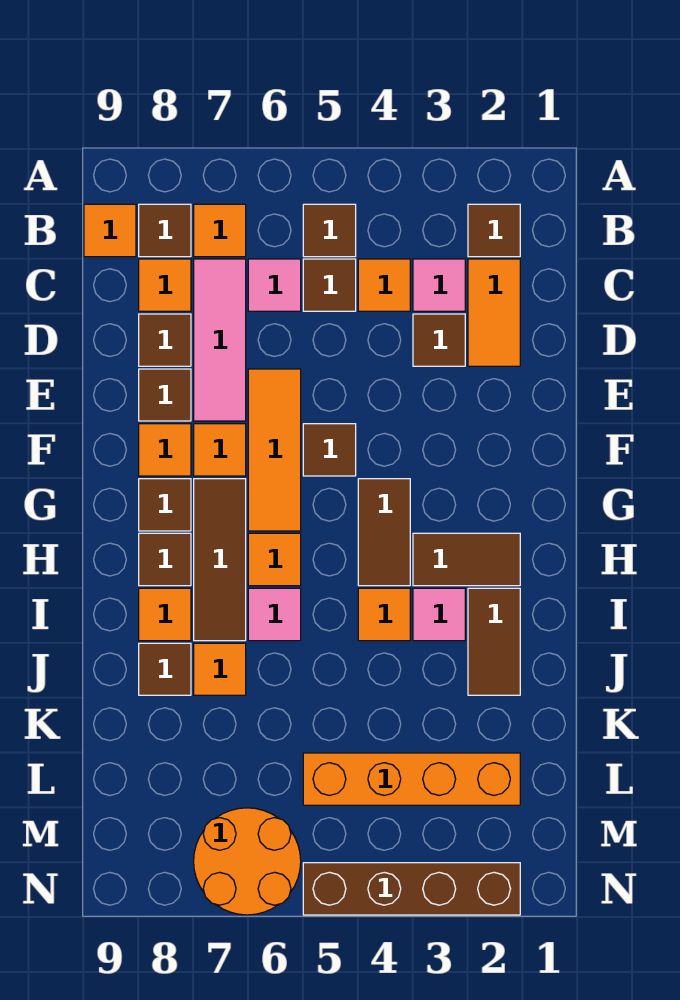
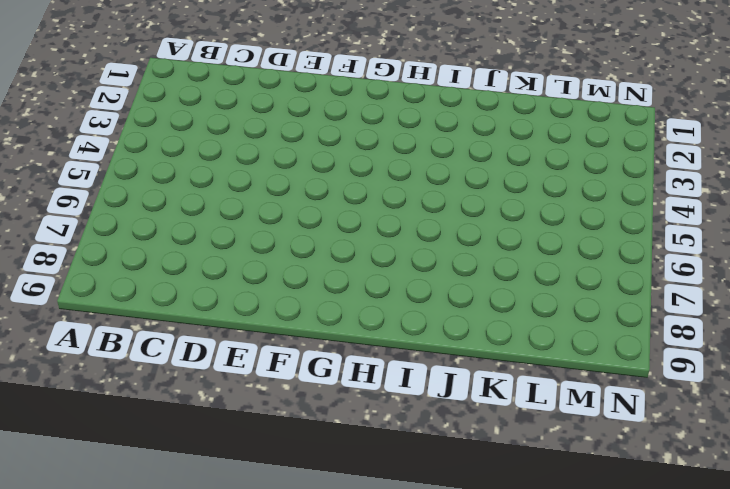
none -> brown tile B2 level 1
none -> brown tile B5 level 1
none -> orange tile B7 level 1
none -> brown tile B8 level 1

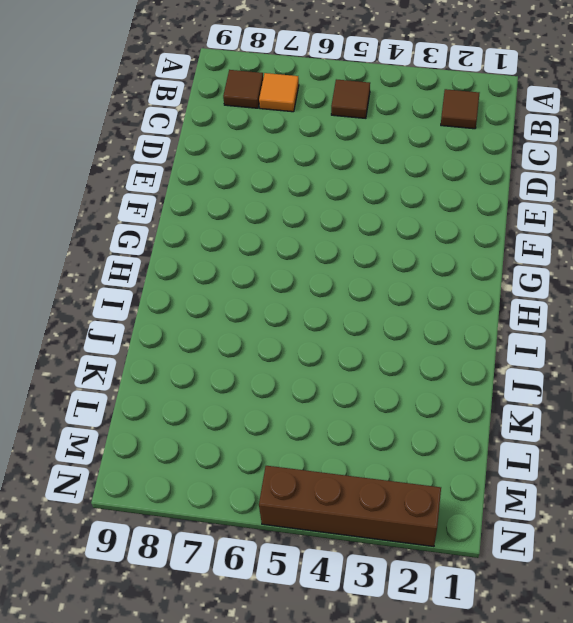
none -> orange tile B9 level 1
none -> orange tile C2:D2 level 1
none -> pink tile C3 level 1
none -> orange tile C4 level 1

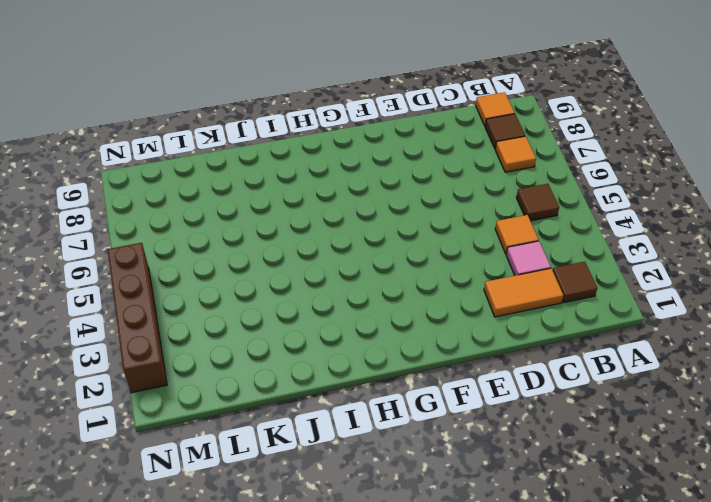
none -> brown tile C5 level 1
none -> pink tile C6 level 1
none -> pink tile C7:E7 level 1
none -> orange tile C8 level 1

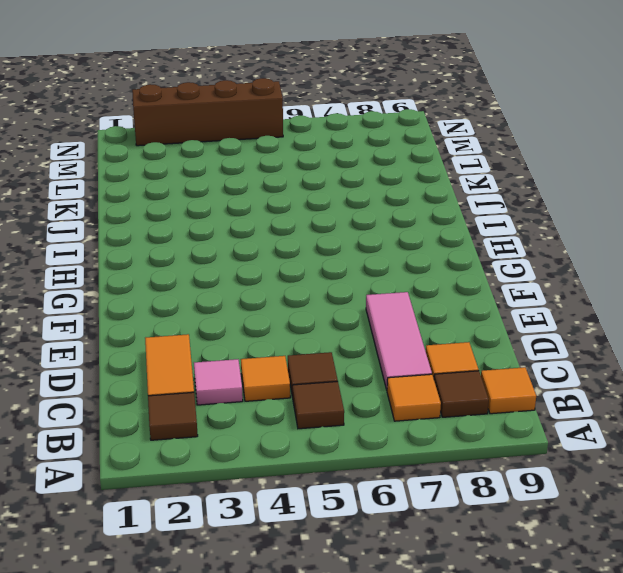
none -> pink tile C6 level 1
none -> brown tile D3 level 1
none -> brown tile D8 level 1
none -> orange tile E6:G6 level 1

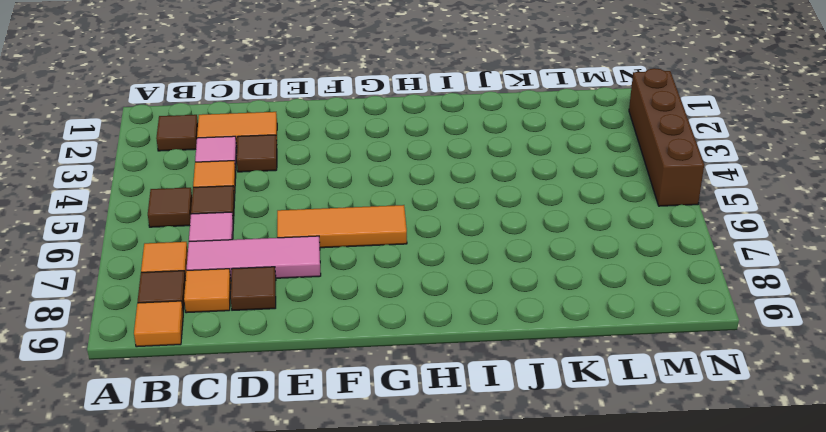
none -> brown tile E8 level 1
none -> brown tile F5 level 1
none -> orange tile F7 level 1
none -> orange tile F8 level 1

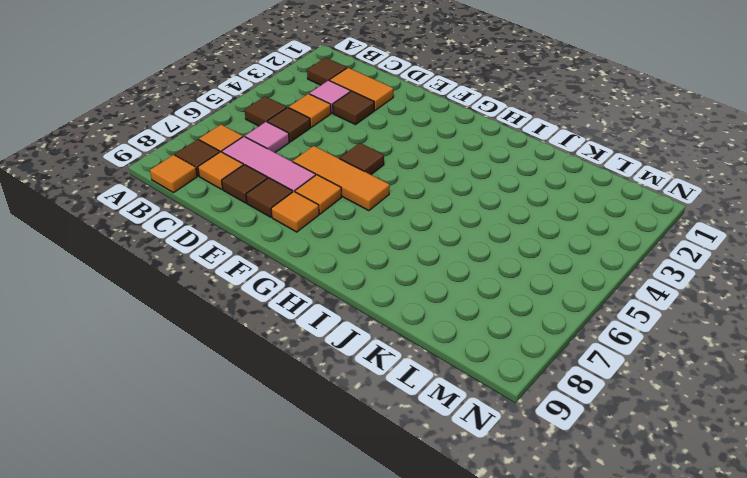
none -> brown tile G4:H4 level 1
none -> brown tile G7:I7 level 1
none -> brown tile G8 level 1
none -> brown tile H2:H3 level 1

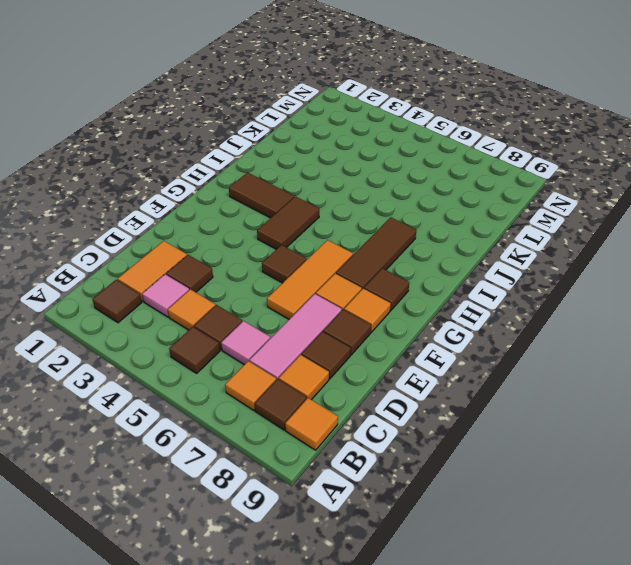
none -> orange tile H6 level 1
none -> brown tile H8 level 1
none -> brown tile I2:J2 level 1
none -> pink tile I3 level 1

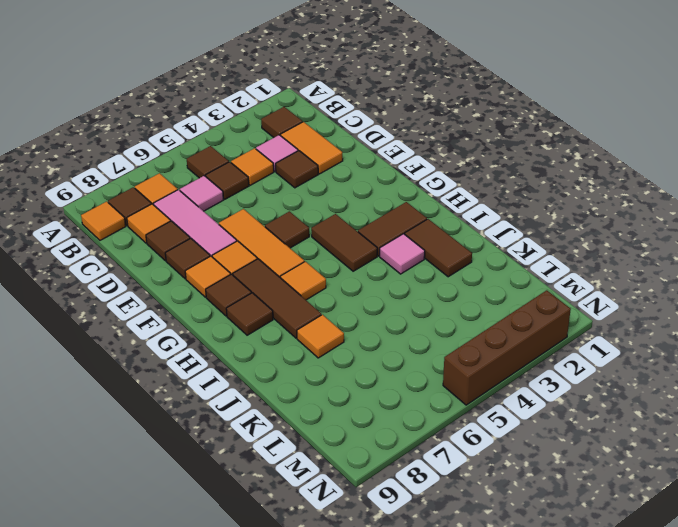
none -> orange tile I4 level 1
none -> pink tile I6 level 1
none -> orange tile I8 level 1
none -> brown tile J8 level 1

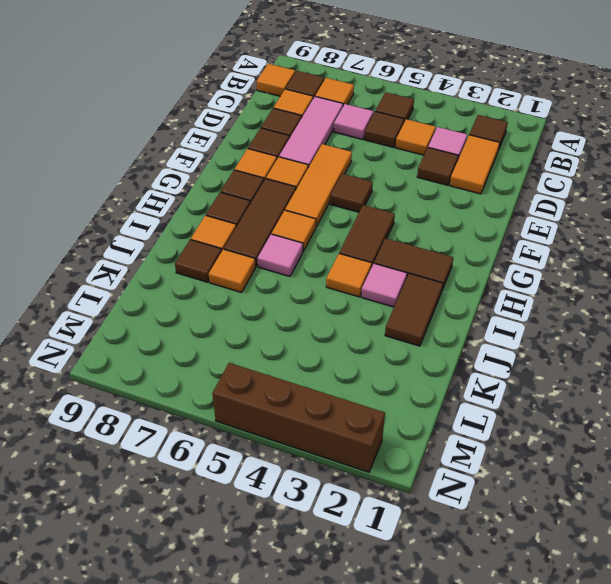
none -> orange brick L2:L5 level 1
none -> orange round brick M6:N7 level 1

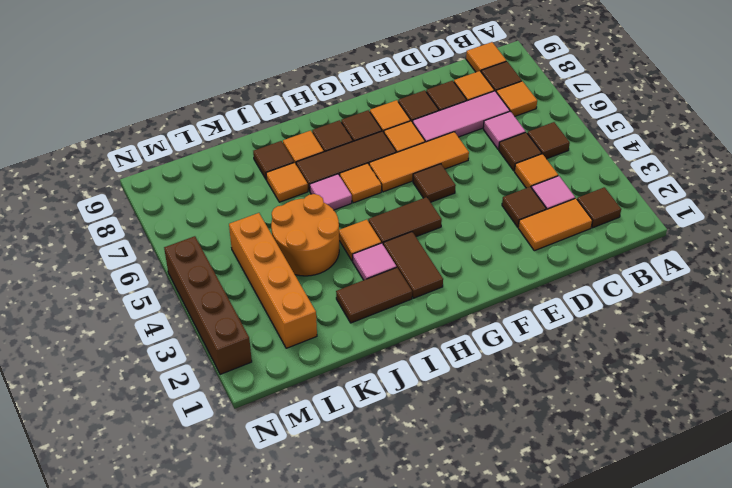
orange round brick J4:K5 level 1 -> orange round brick M6:N7 level 1

